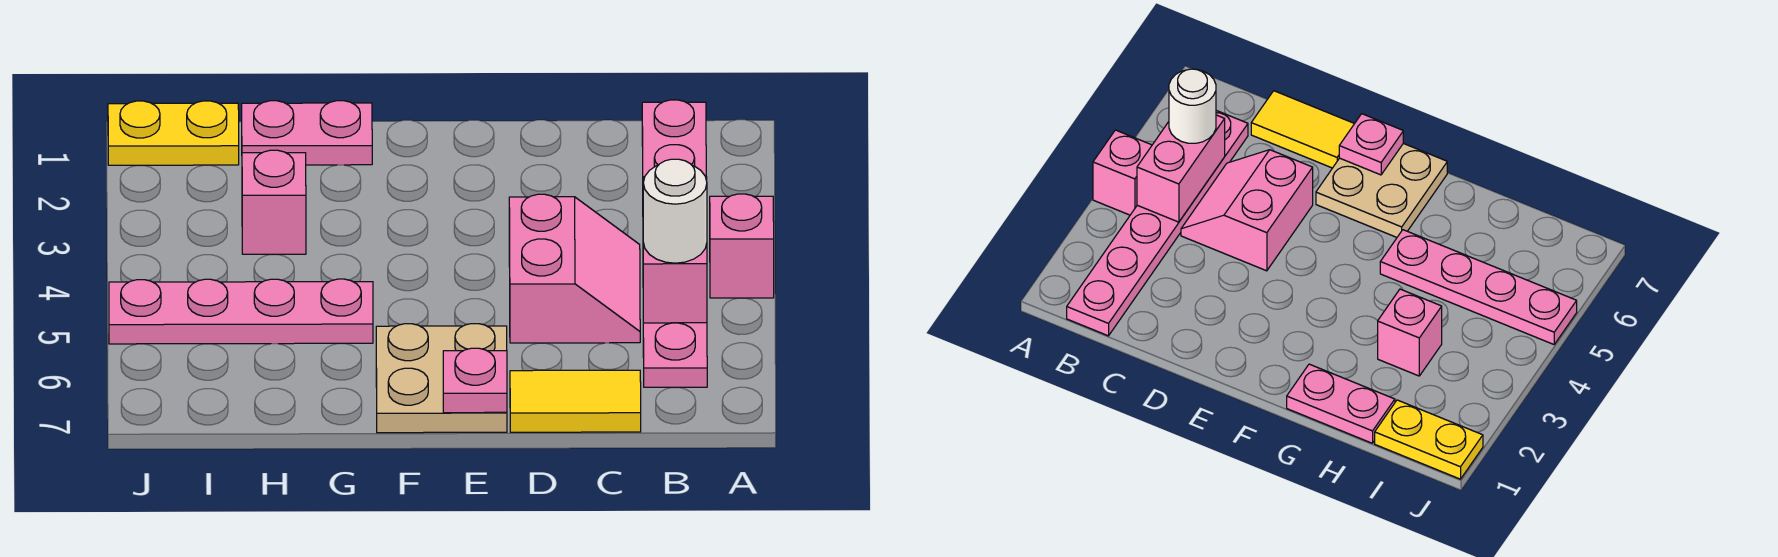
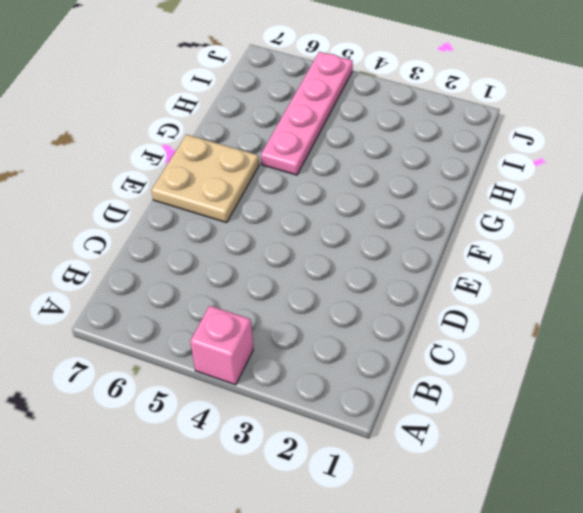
none -> pink plate B1:B6 level 1
none -> pink slope C4:D5 level 1 top D
none -> yellow tile C7:D7 level 1

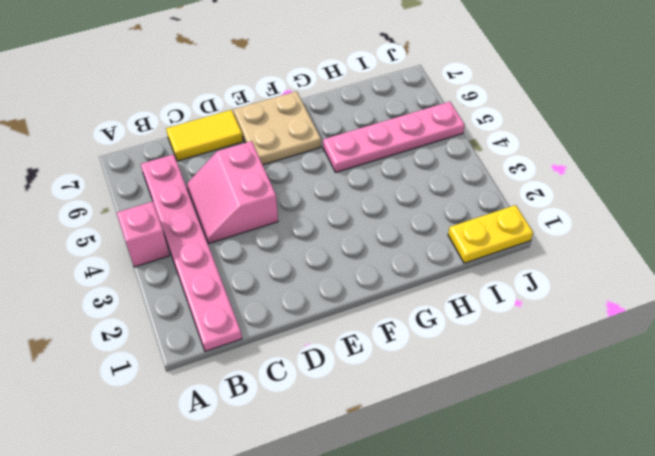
none -> pink plate G1:H1 level 1
none -> pink brick H3 level 1
none -> pink brick B4:B5 level 2

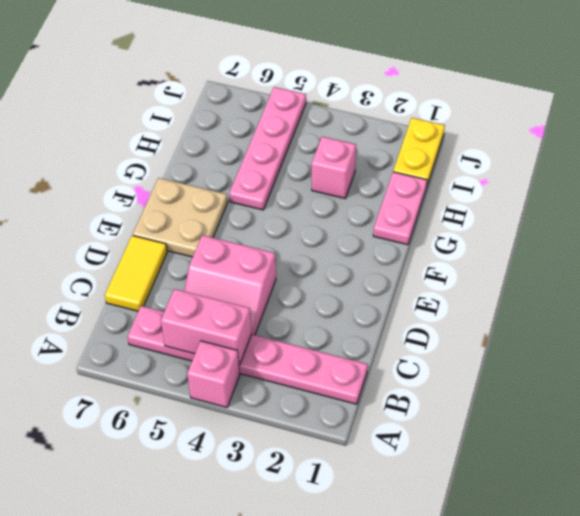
none -> pink plate E7 level 2
none -> white round brick B5 level 3

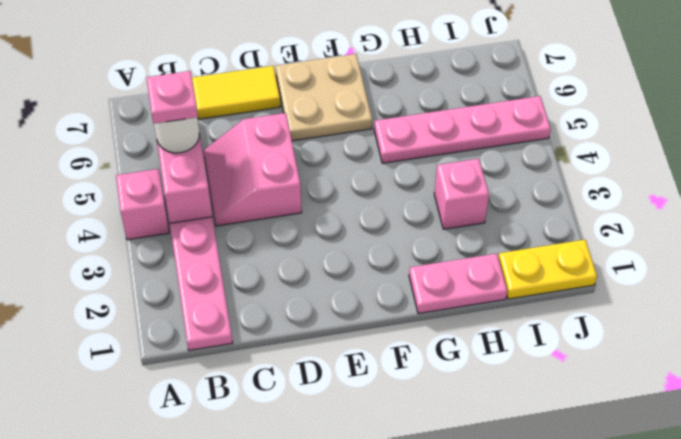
pink plate B5 level 4 -> pink plate E7 level 2

